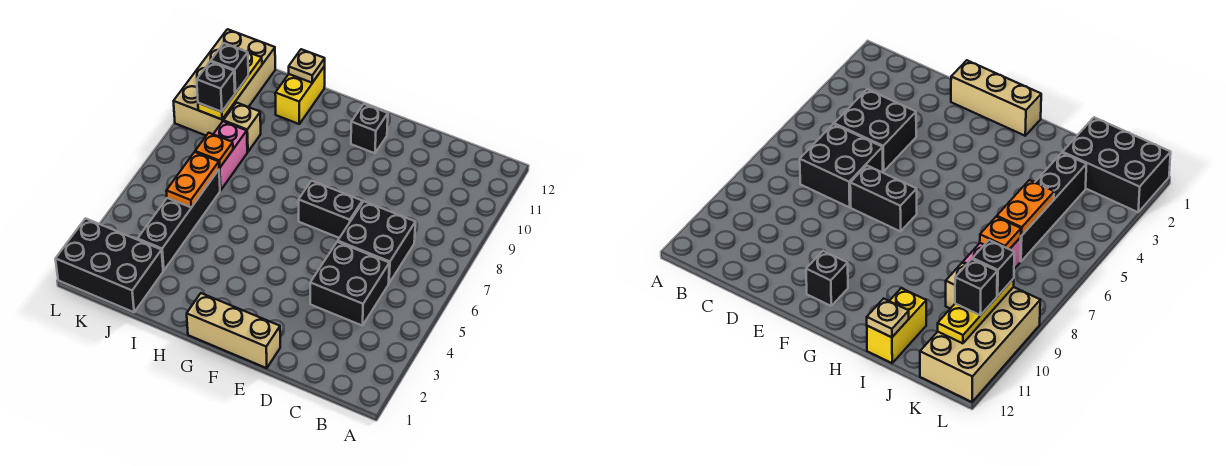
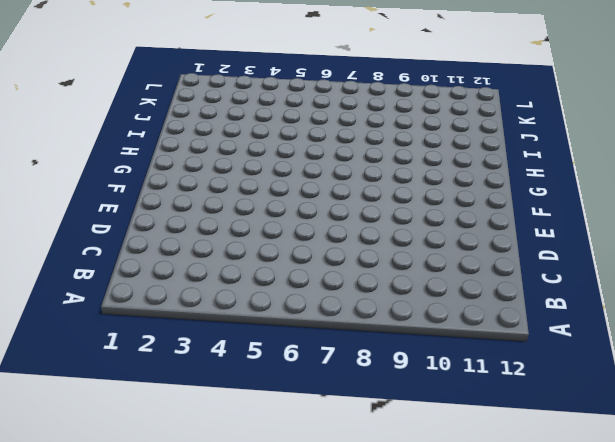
none -> black brick C4:D5 level 1
none -> black brick C6:D7 level 1
none -> tan brick E1:G1 level 1

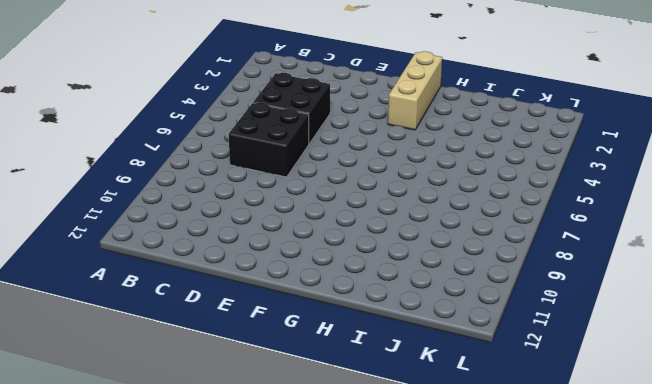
tan brick G1:G3 level 1 -> tan brick E1:G1 level 1
none -> black brick E7:F7 level 1
none -> black brick F11 level 1
none -> yellow brick I11:I12 level 1

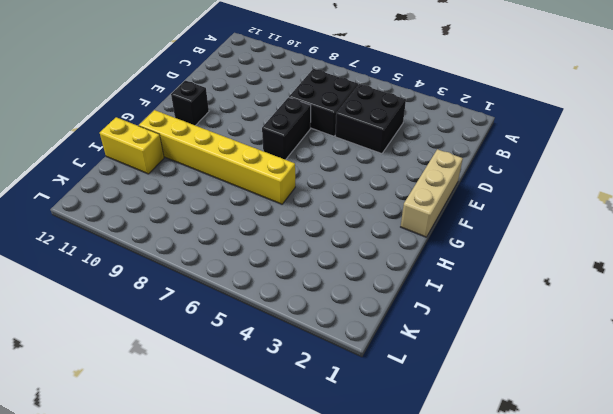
yellow brick H6:H11 level 1 -> none
none -> black brick J1:L2 level 1
none -> black brick J3:J6 level 1
none -> pink brick J7:J8 level 1

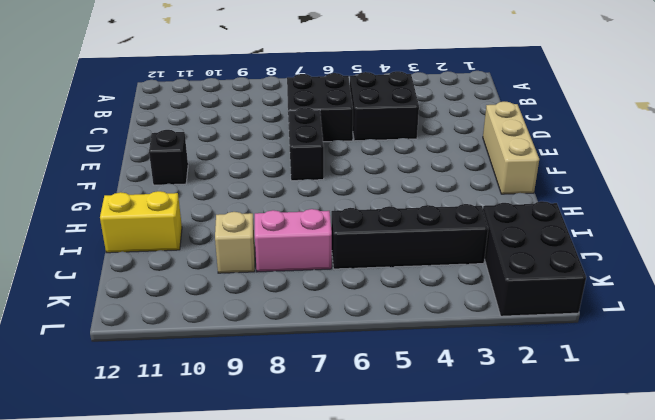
none -> tan brick K9:L12 level 1
none -> tan plate I12 level 2
none -> orange plate J5:J6 level 2

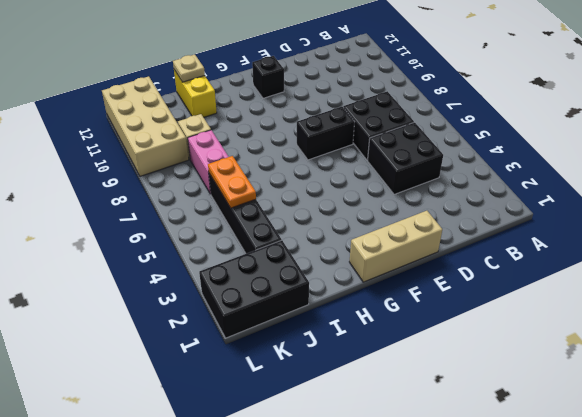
none -> orange plate J7 level 2
none -> yellow plate K9:K11 level 2
none -> black brick K9 level 3

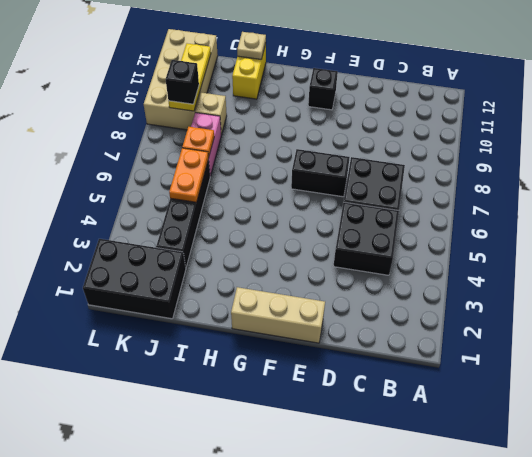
none -> black brick K10 level 3

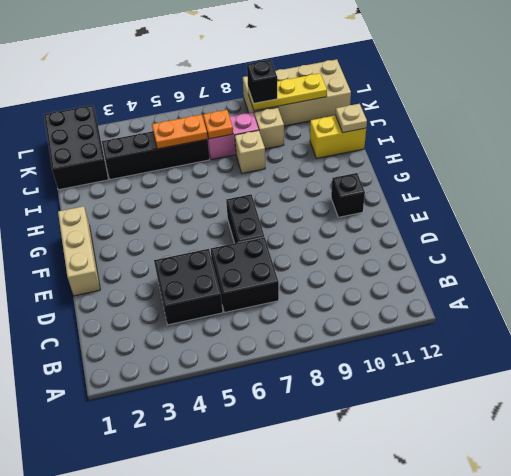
tan brick I8 level 1 -> none
none -> black brick K10 level 3

